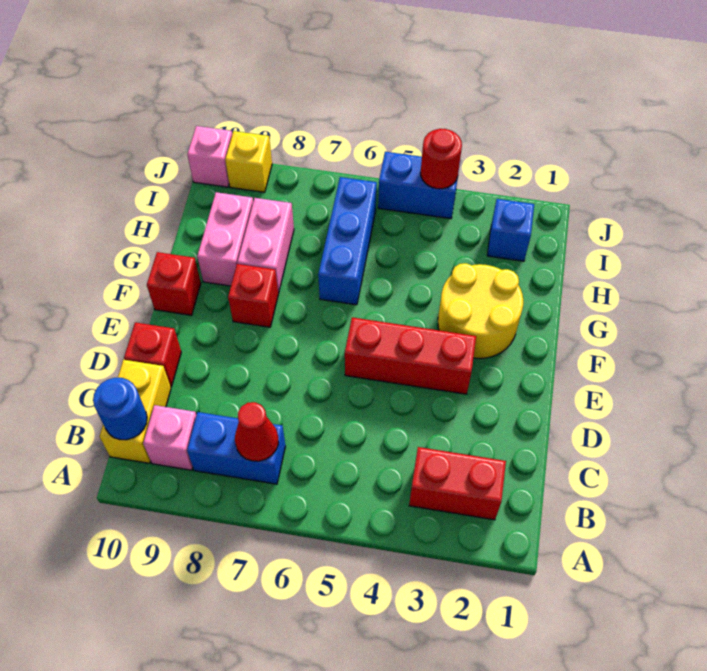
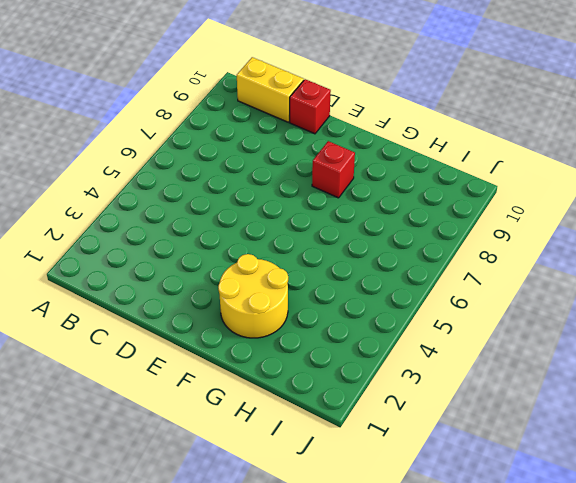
none -> red brick B2:B3 level 1
none -> blue brick B7:B8 level 1
none -> pink brick B9 level 1

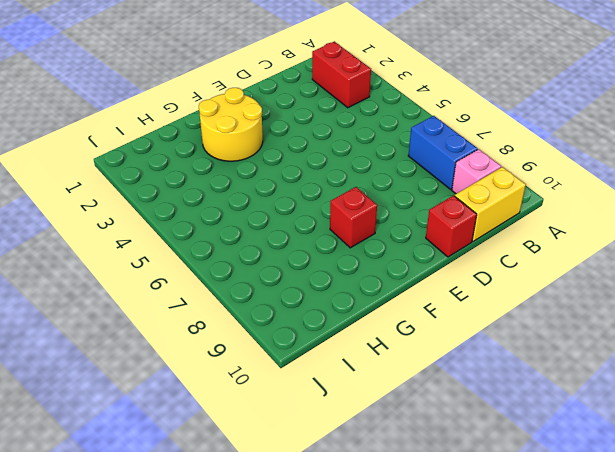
none -> red brick E3:E5 level 1
none -> red brick F10 level 1
none -> blue brick G6:I6 level 1

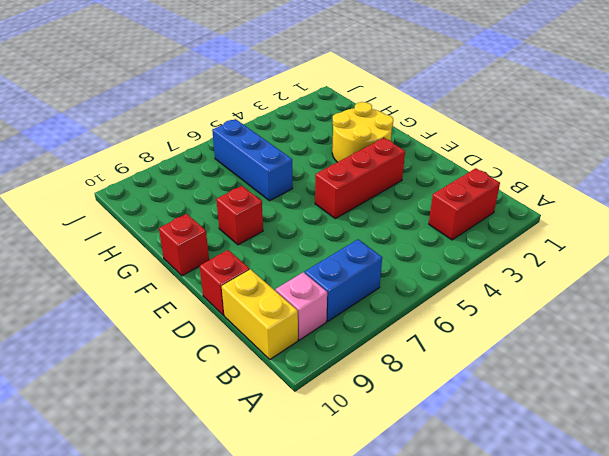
none -> pink brick G8:H8 level 1
none -> pink brick G9:H9 level 1
none -> blue brick I2 level 1

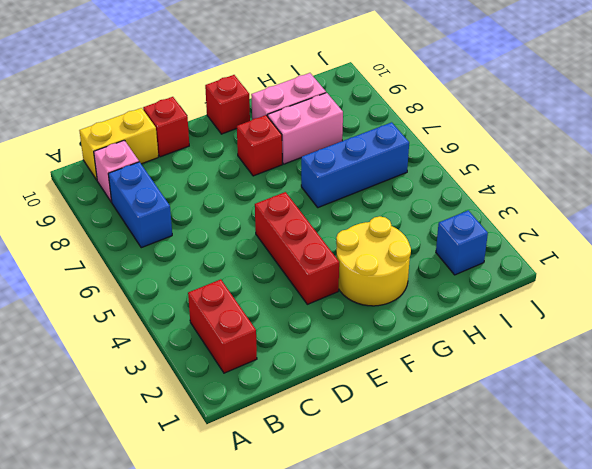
none -> blue brick J4:J5 level 1
none -> yellow brick J9 level 1
none -> pink brick J10 level 1

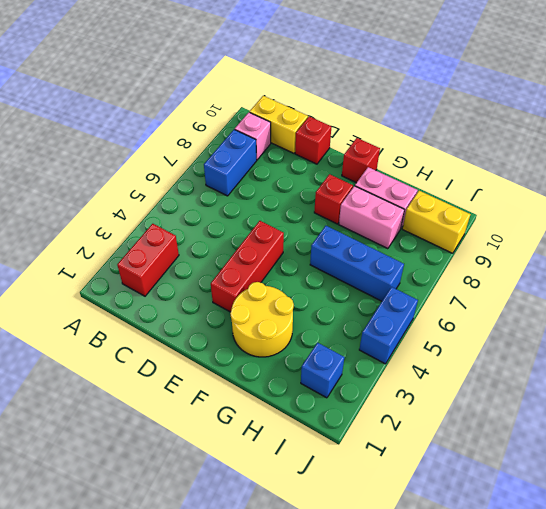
yellow brick I9:J9 level 1 -> yellow brick J9 level 1
none -> pink brick J10 level 1
none -> red cone B7 level 2
none -> blue round brick B10 level 2

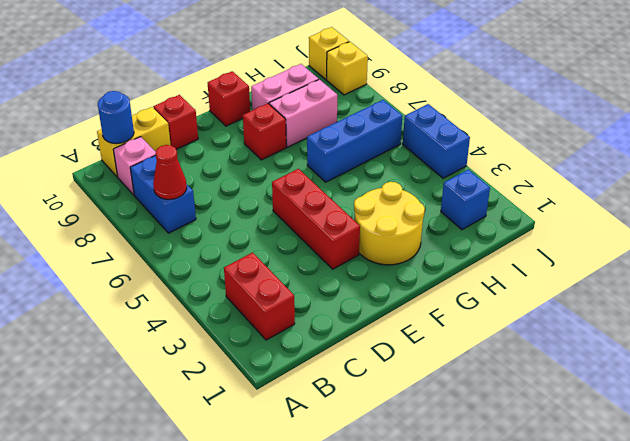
yellow brick J10 level 1 -> pink brick J10 level 1
none -> red round brick J4 level 2

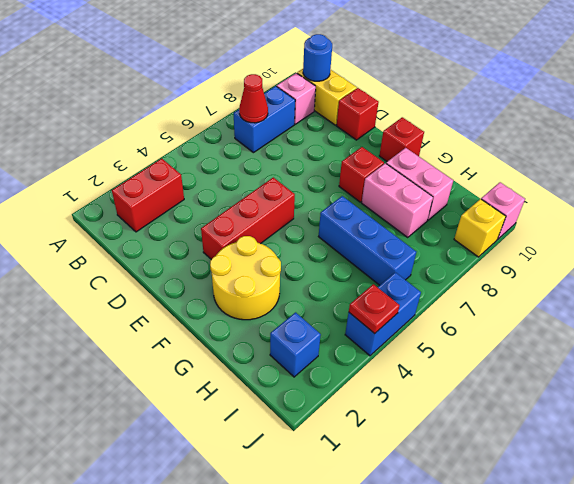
red plate J4 level 2 -> red round brick J4 level 2

